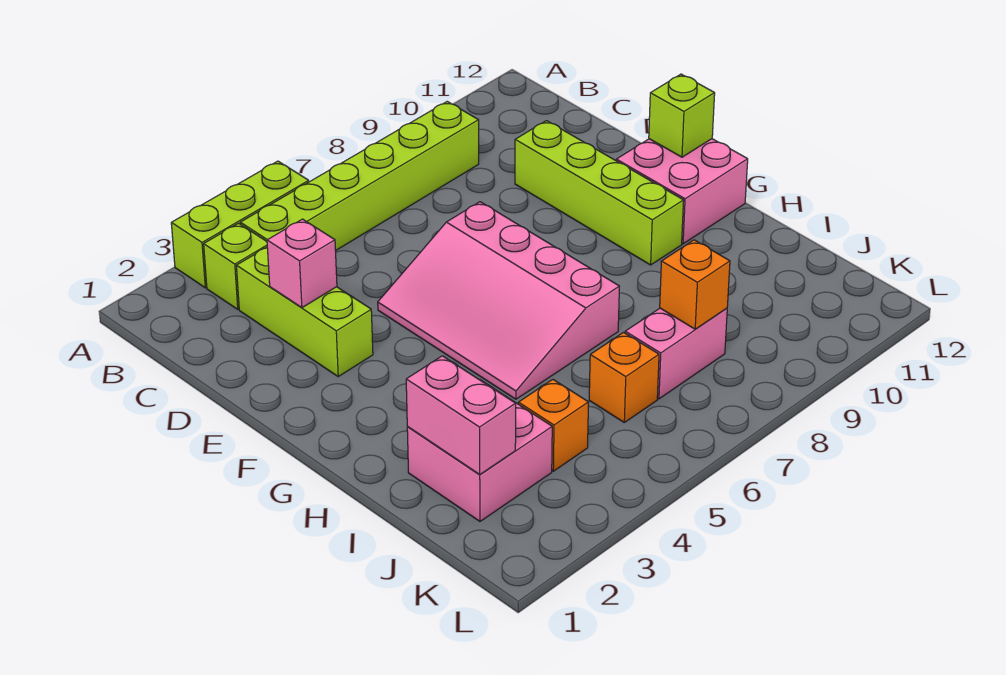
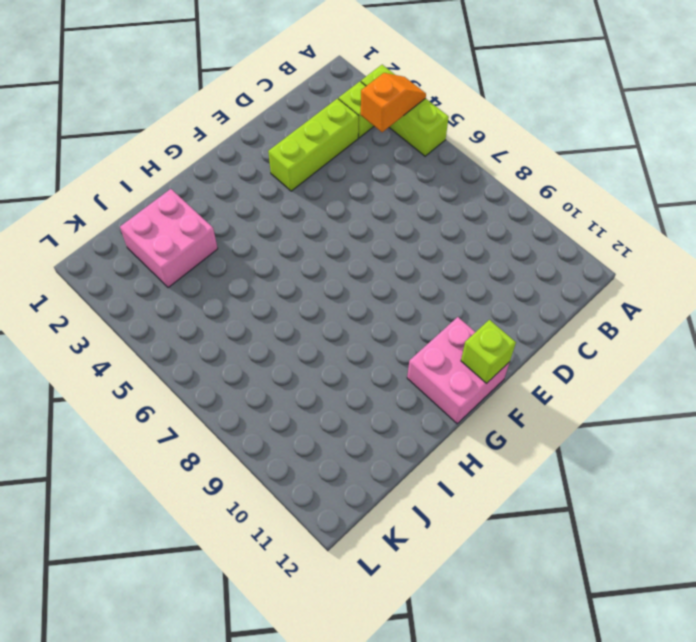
orange slope A4:B4 level 2 top B -> none
none -> lime brick B4:B9 level 1
none -> lime brick D10:G10 level 1
none -> pink slope E5:H7 level 1 top 7

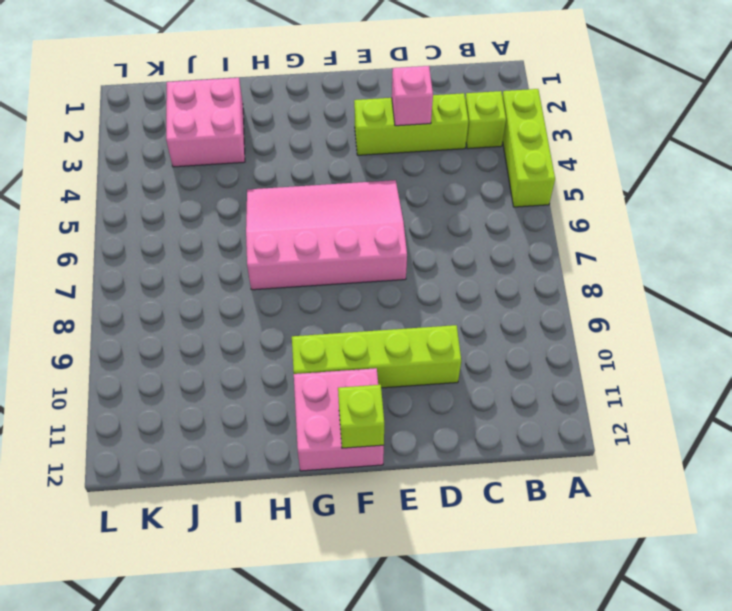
none -> lime brick B4:B9 level 1
none -> orange brick J4 level 1
none -> orange brick J6 level 1

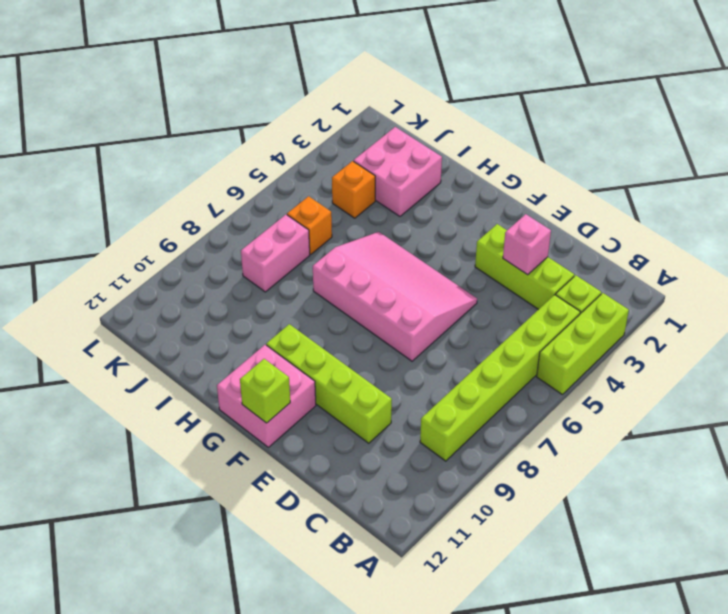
none -> pink brick I2:J2 level 2
none -> orange brick J8 level 2

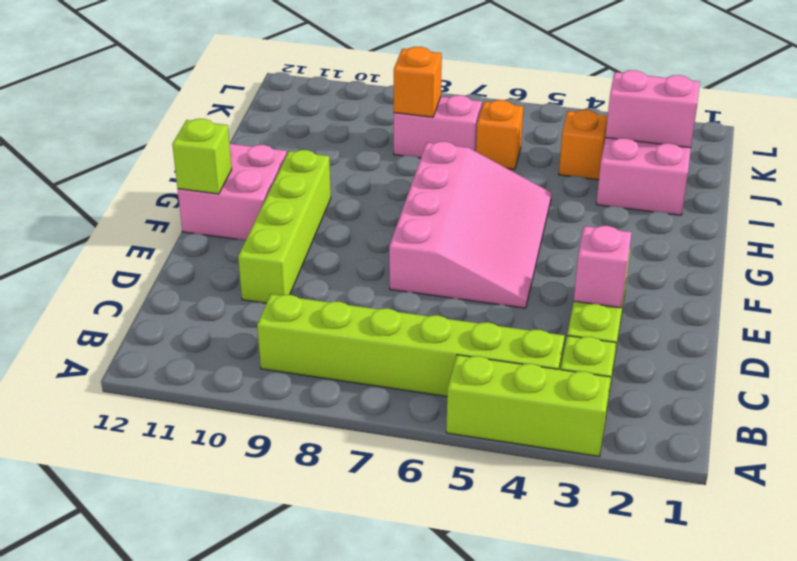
pink brick J2:J3 level 2 -> pink brick I2:J2 level 2

